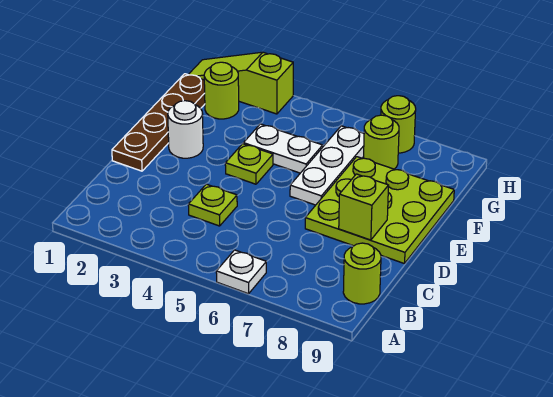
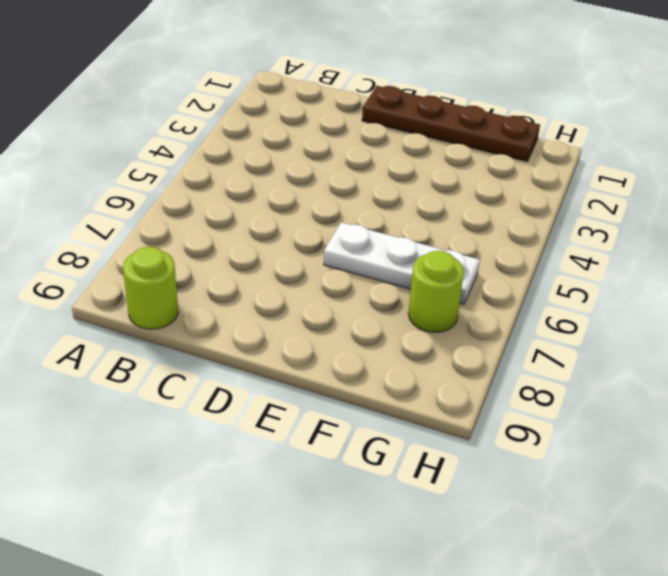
none -> white plate A6 level 1
none -> lime plate C4 level 1
none -> lime plate D7:F9 level 1

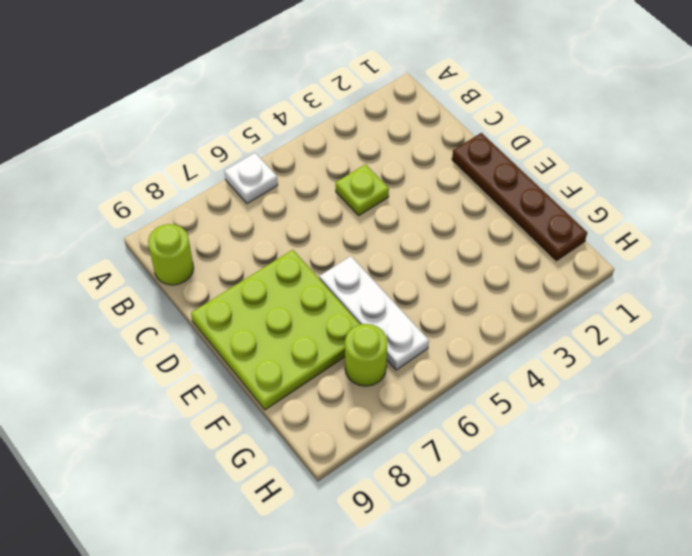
none -> white round brick E2 level 1
none -> lime plate E4 level 1
none -> white plate F4:F5 level 1

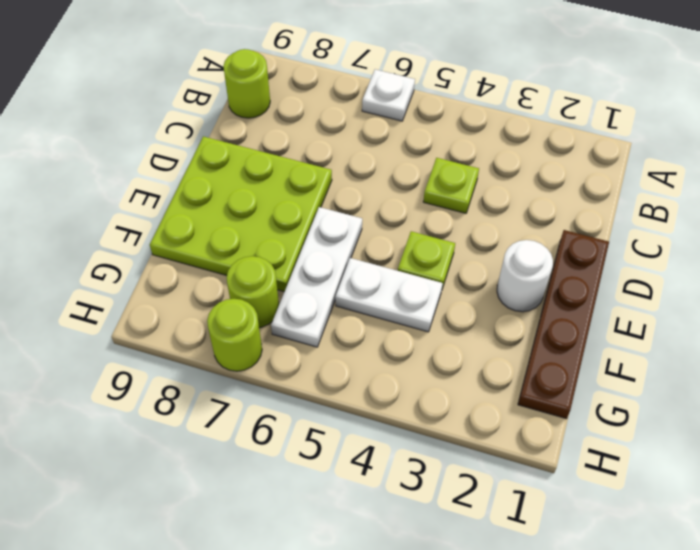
none -> lime round brick G2 level 1
none -> lime slope H1:H3 level 1 top 3
none -> lime brick D8 level 2

